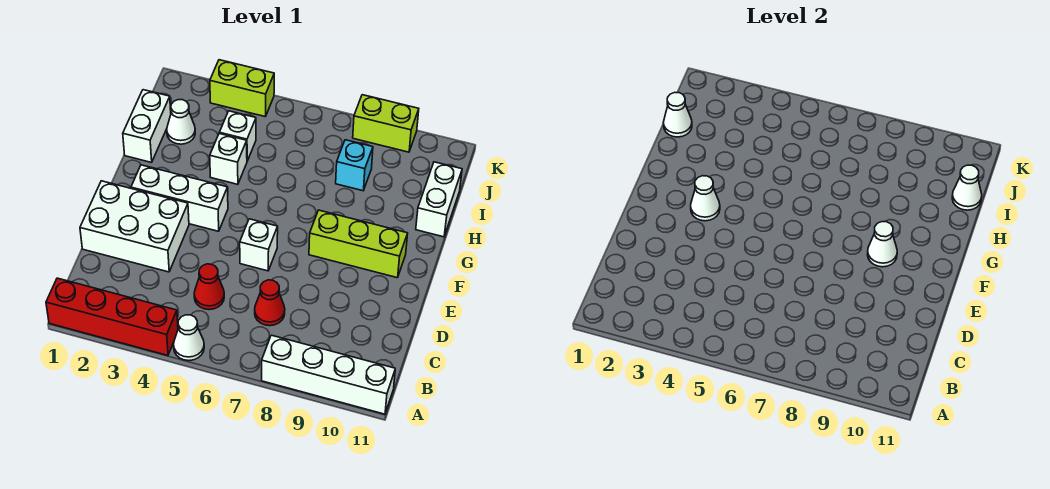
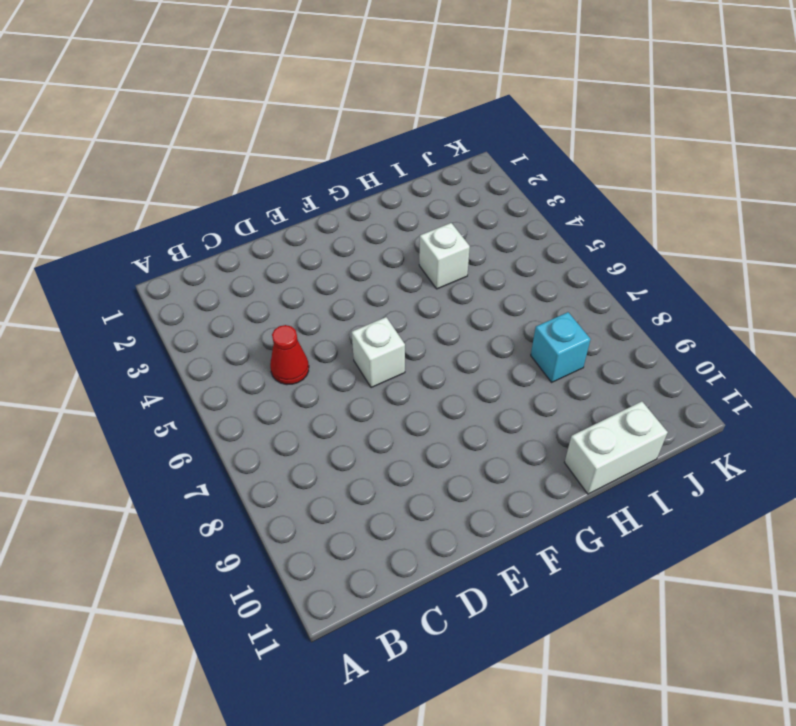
none -> red brick A1:A4 level 1
none -> white cone A5 level 1
none -> white brick A8:A11 level 1

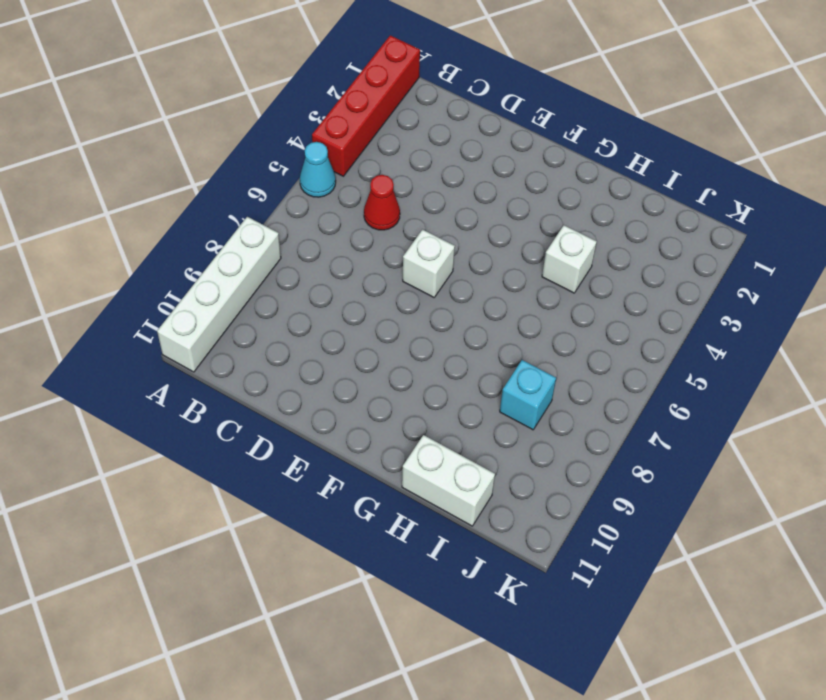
cyan cone A5 level 1 -> white cone A5 level 1
none -> red cone C7 level 1
none -> white brick D1:E3 level 1
none -> white brick F2:F4 level 1

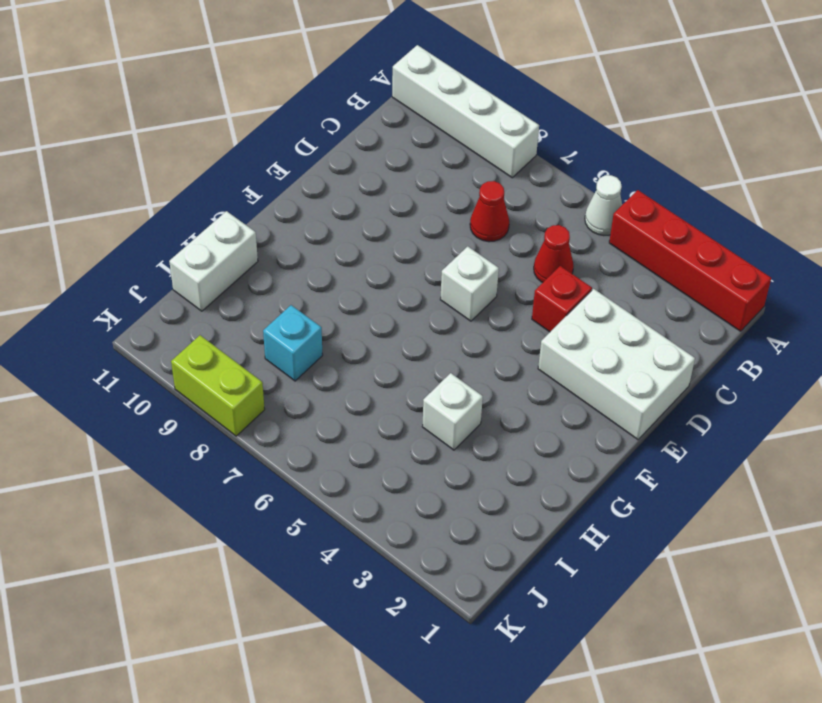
red brick D4 level 1 -> none
none -> white brick F2:F4 level 1
none -> lime brick F8:F10 level 1
none -> white brick H1:I1 level 1

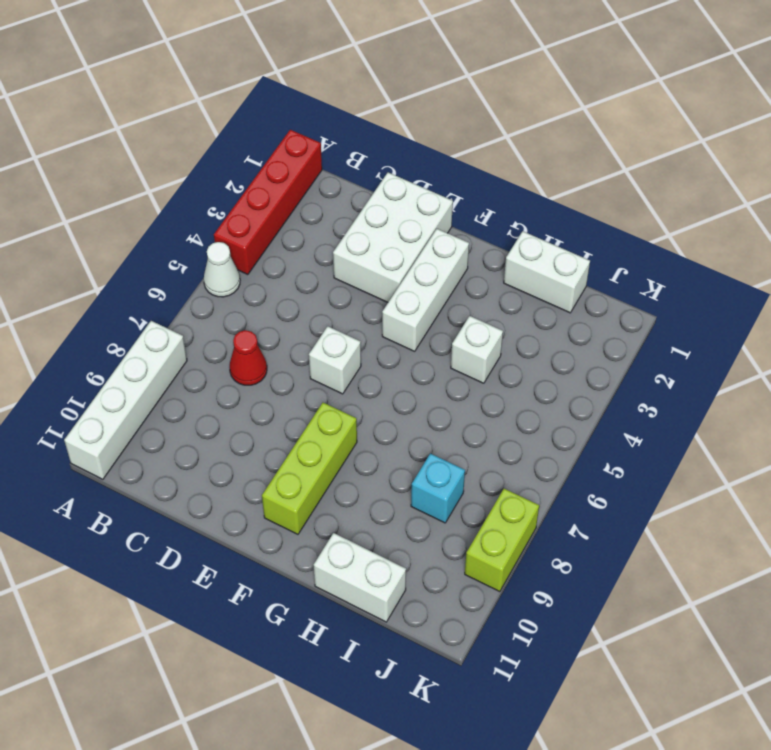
none -> red cone C5 level 1
none -> white cone I2 level 1
none -> white brick I4 level 1

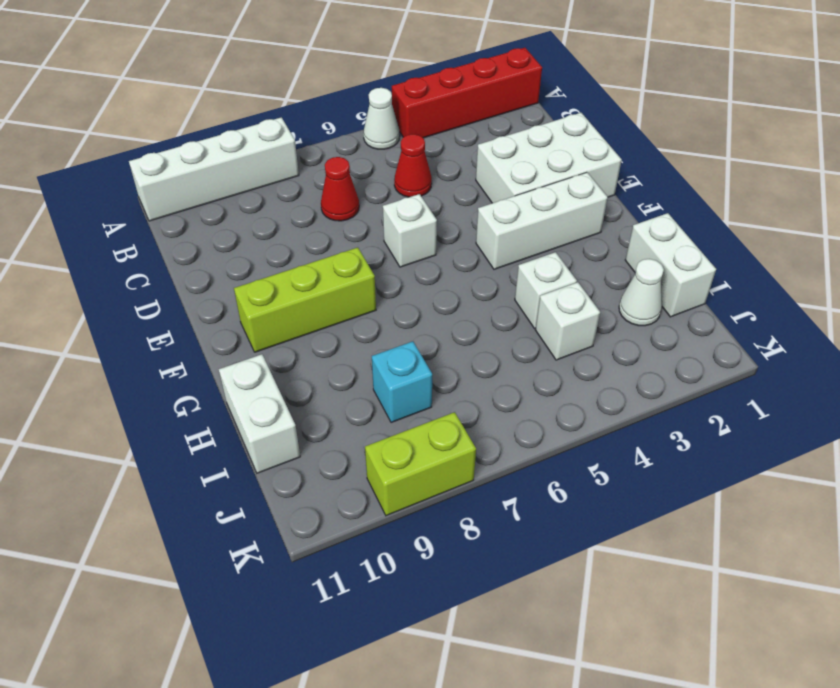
none -> lime brick K3:K4 level 1
none -> white cone F3 level 2
none -> white cone F9 level 2

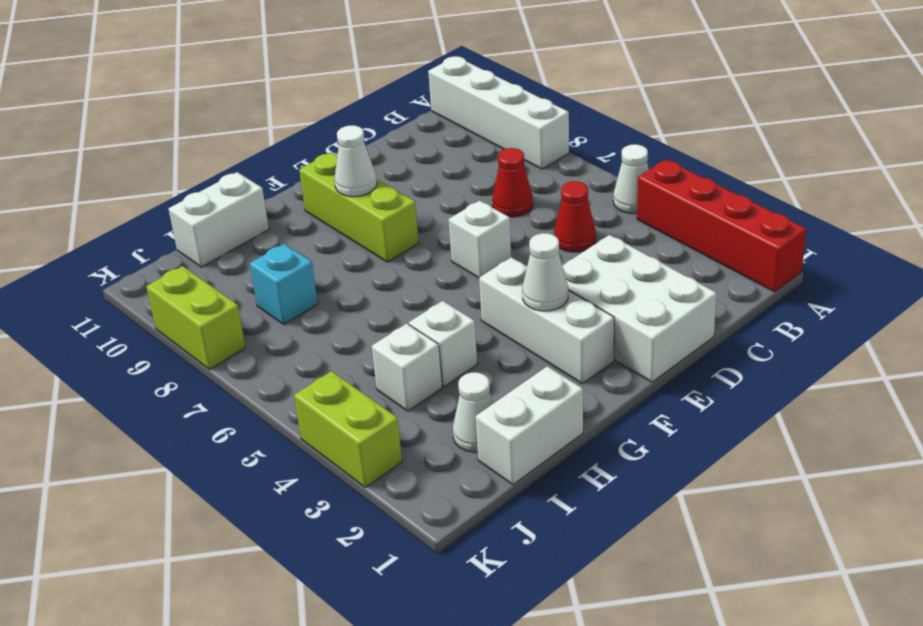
none -> white cone I1 level 2
none -> white cone I11 level 2

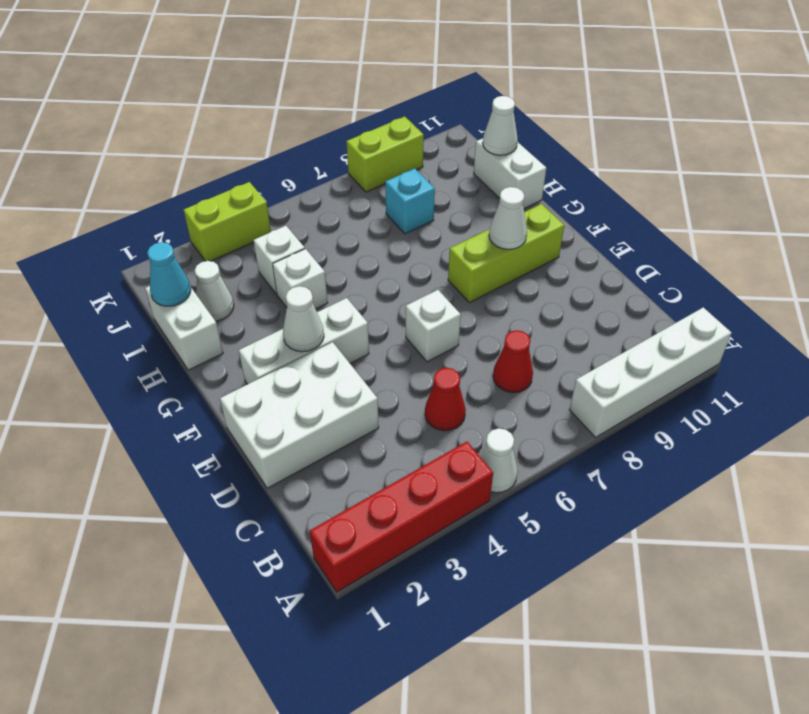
cyan cone I1 level 2 -> white cone I1 level 2

